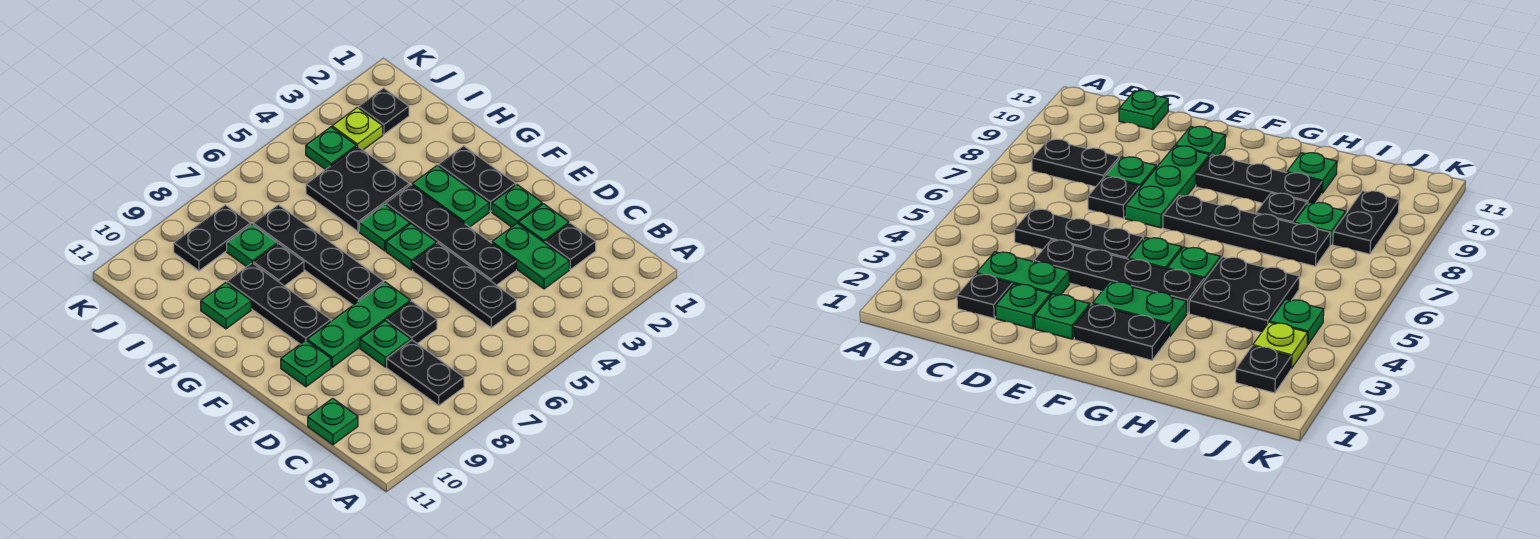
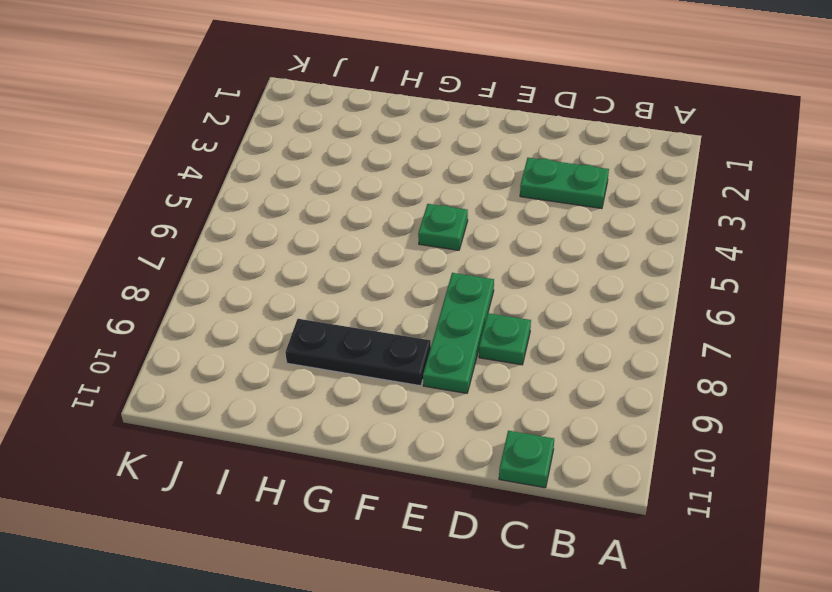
none -> black plate B8:C8 level 1
none -> black plate C2 level 1
none -> black plate C5:E5 level 1

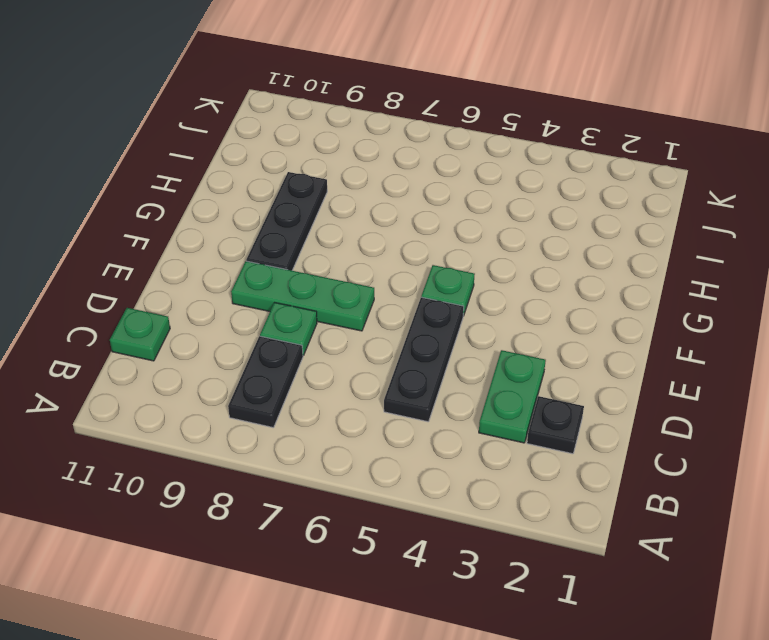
none -> green plate D2 level 1
none -> black plate D4:G4 level 1
none -> black plate D7 level 1

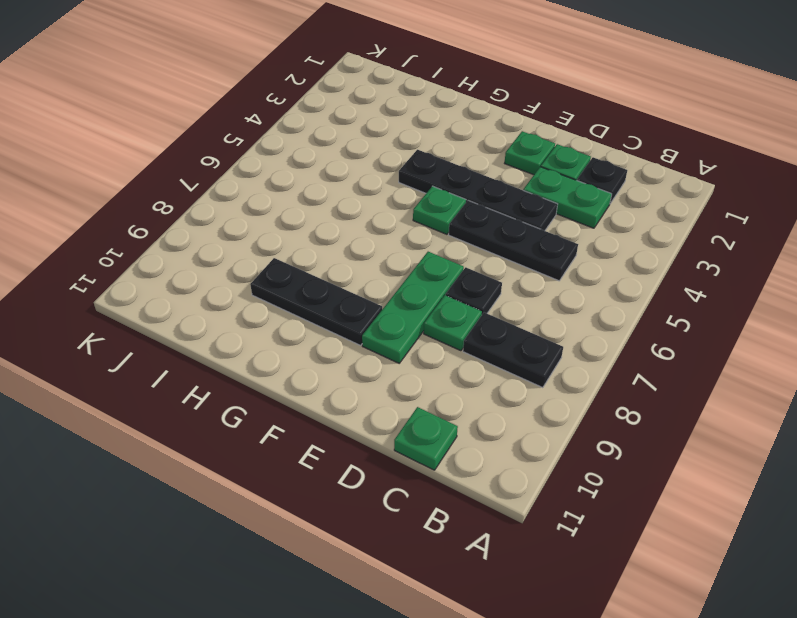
none -> green plate E10 level 1
none -> black plate F2:G2 level 1
none -> green plate F3:G3 level 1

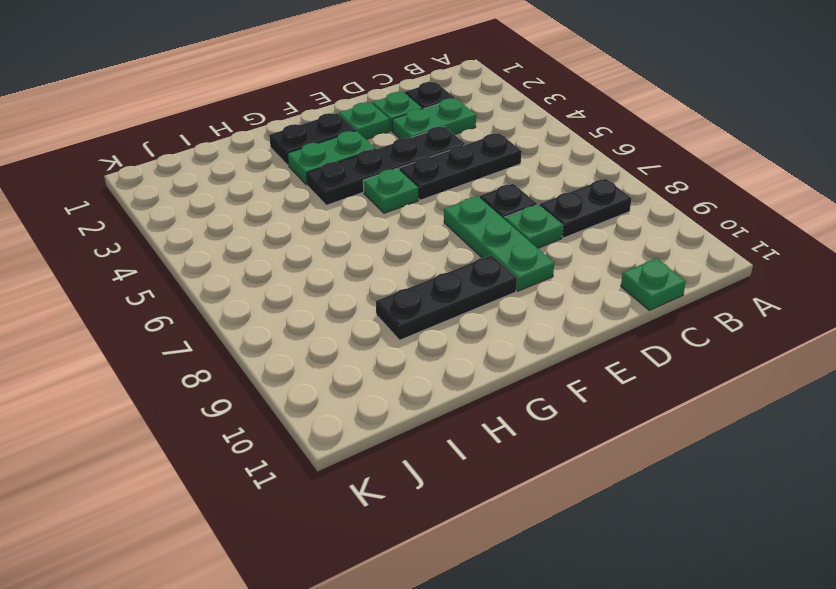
none -> green plate E10 level 1
none -> black plate F7:I7 level 1
none -> green plate G5 level 1

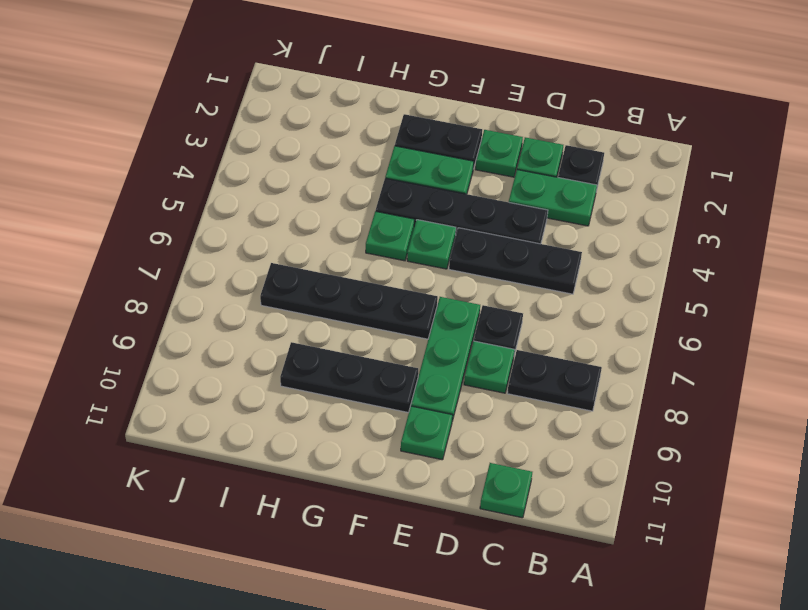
none -> black plate H4:I5 level 1
none -> black plate H8 level 1
none -> green plate H10 level 1

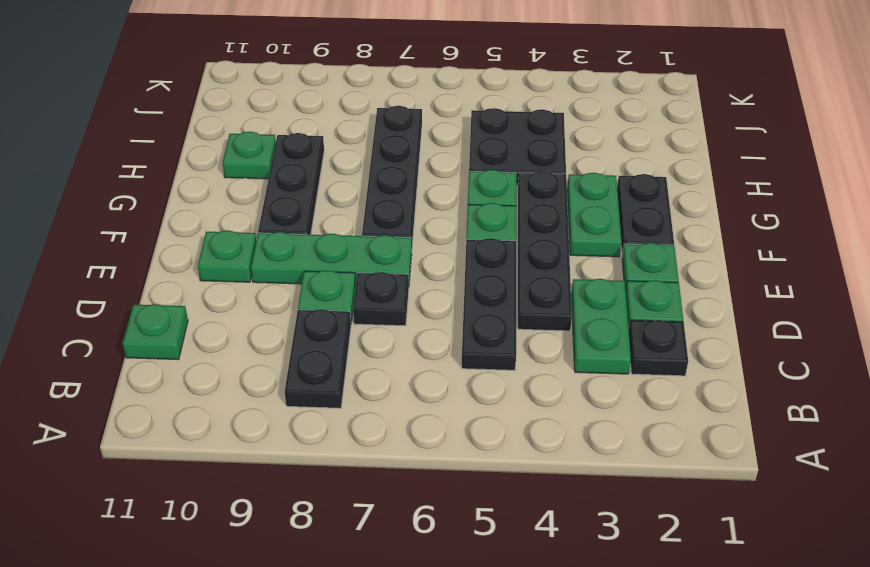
none -> black plate H8 level 1
none -> green plate I8 level 1
none -> black plate J2 level 1

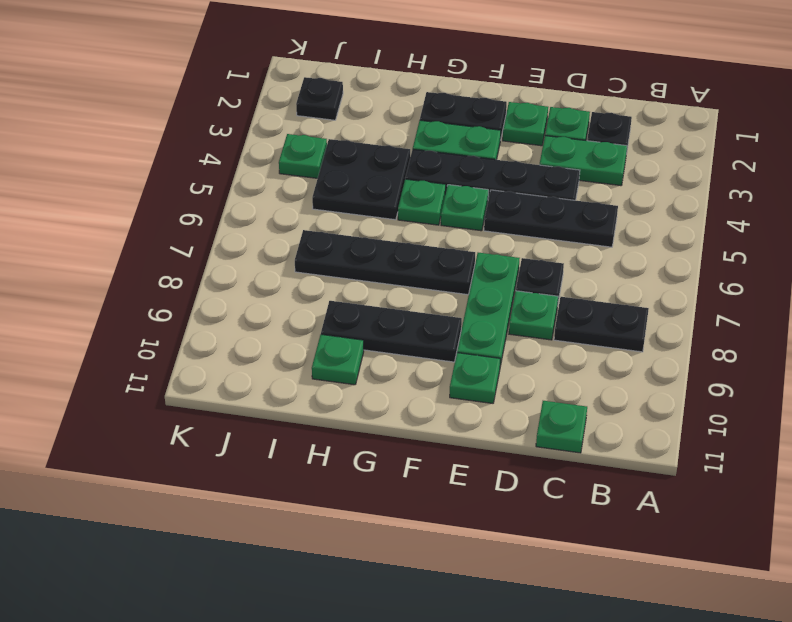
none -> black plate H8 level 1
none -> green plate I8 level 1
none -> lime plate J3 level 1

